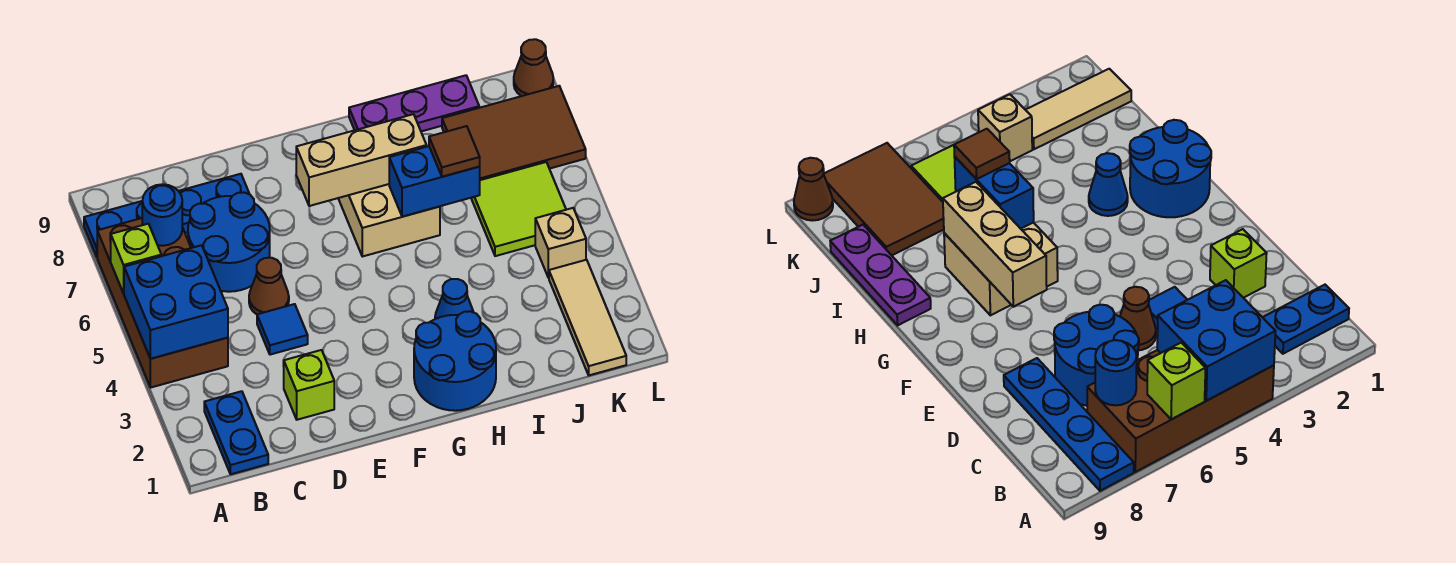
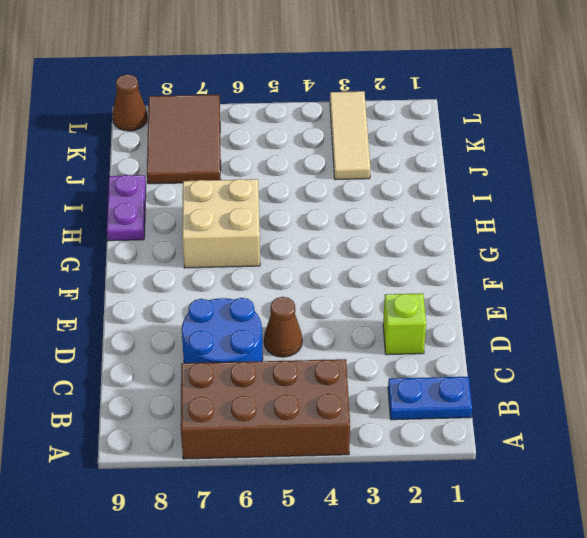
purple plate H9:I9 level 1 -> purple plate H9:J9 level 1
tan tile J3:L3 level 1 -> tan tile K1:K3 level 1
none -> blue plate A8:D8 level 1
none -> blue tile D4 level 1
none -> blue round brick G1:H2 level 1

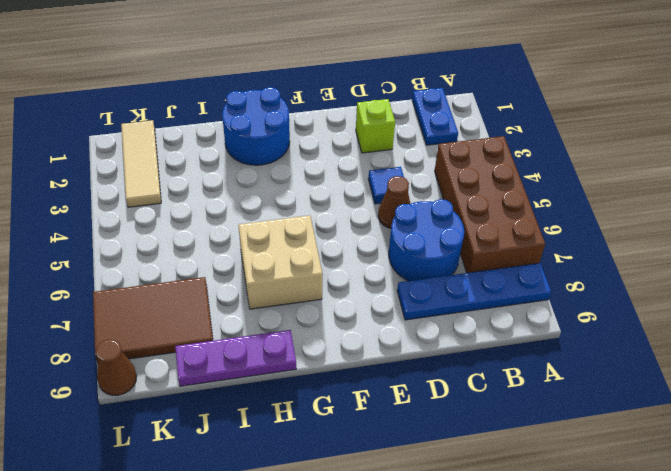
none -> blue cone H3 level 1
none -> lime tile J5:K6 level 1
none -> tan brick K4 level 1

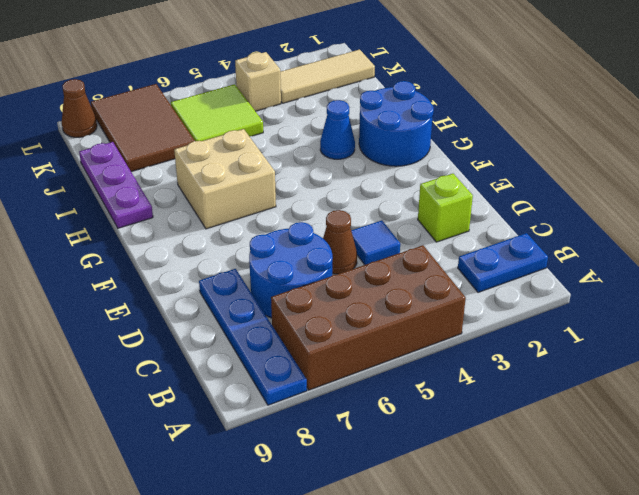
none -> blue brick A4:B5 level 2
none -> lime brick A6 level 2
none -> blue round brick B7 level 2

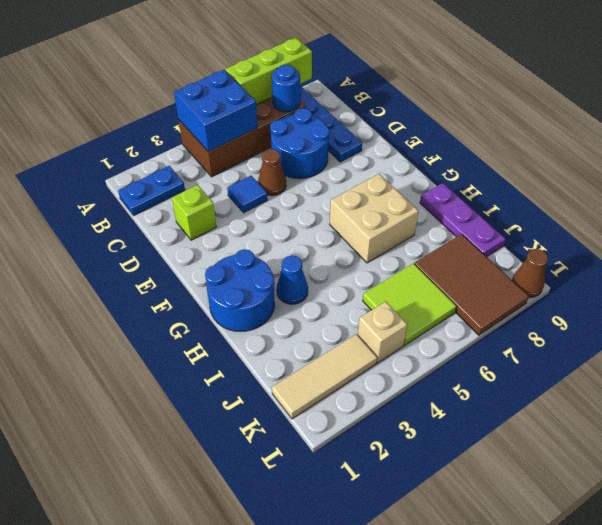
lime brick A6:A8 level 2 -> lime brick A6 level 2
none -> tan brick F7:H7 level 2
none -> blue brick H6:I6 level 2
none -> brown tile I6 level 3

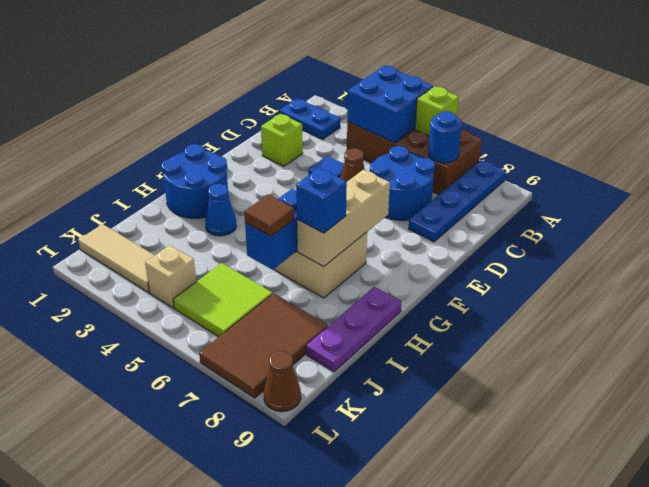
blue brick H7 level 3 -> none

